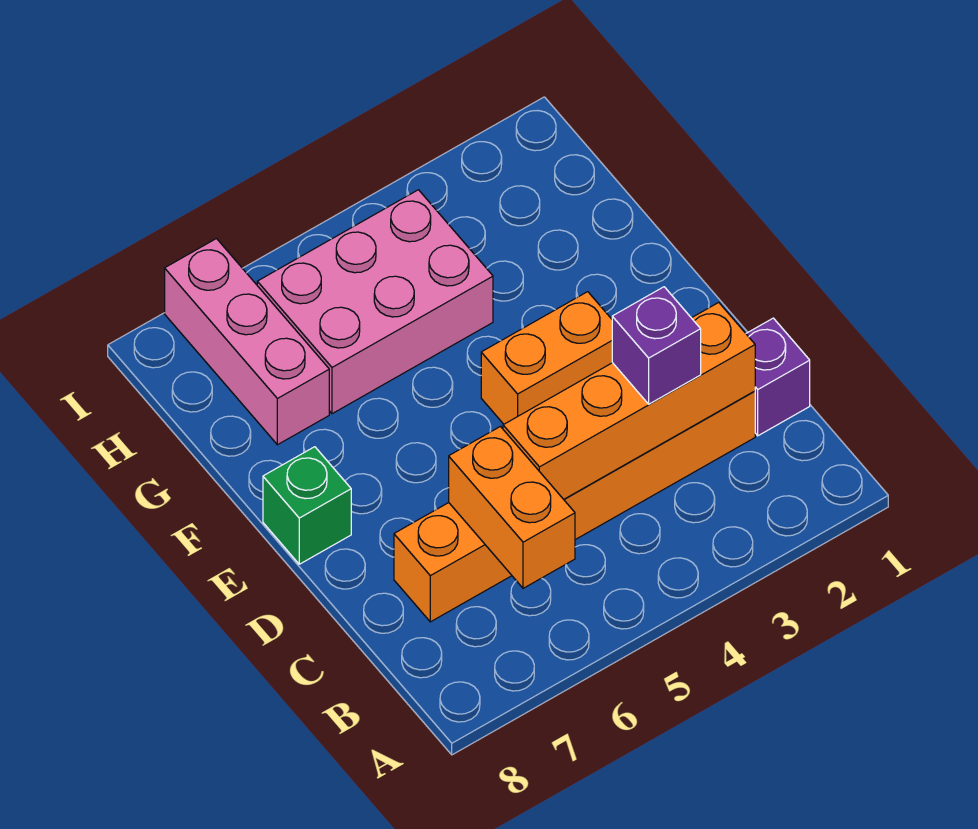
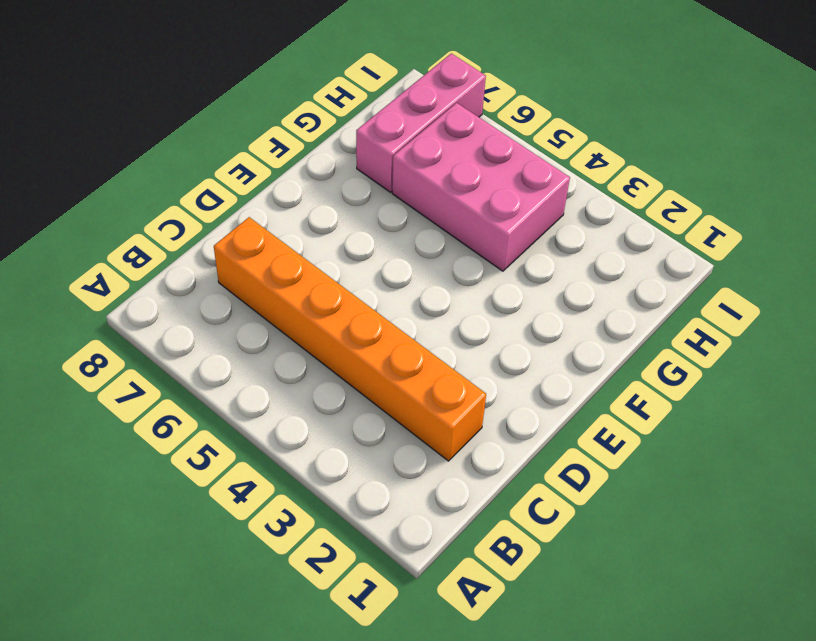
none -> purple brick C1 level 1
none -> orange brick E3:E4 level 1

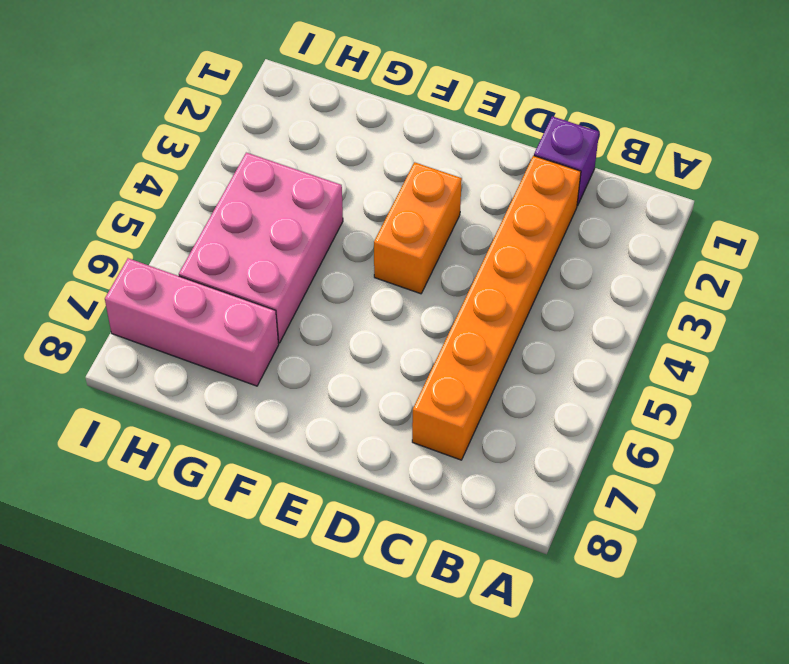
none -> green brick E8 level 1
none -> orange brick B6:C6 level 2

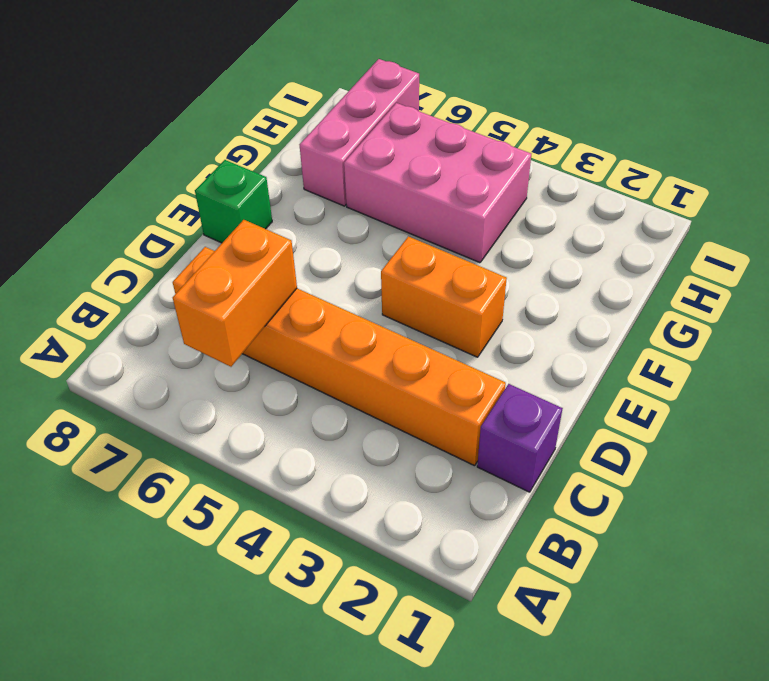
none -> orange brick C2:C5 level 2
none -> purple brick C3 level 3

